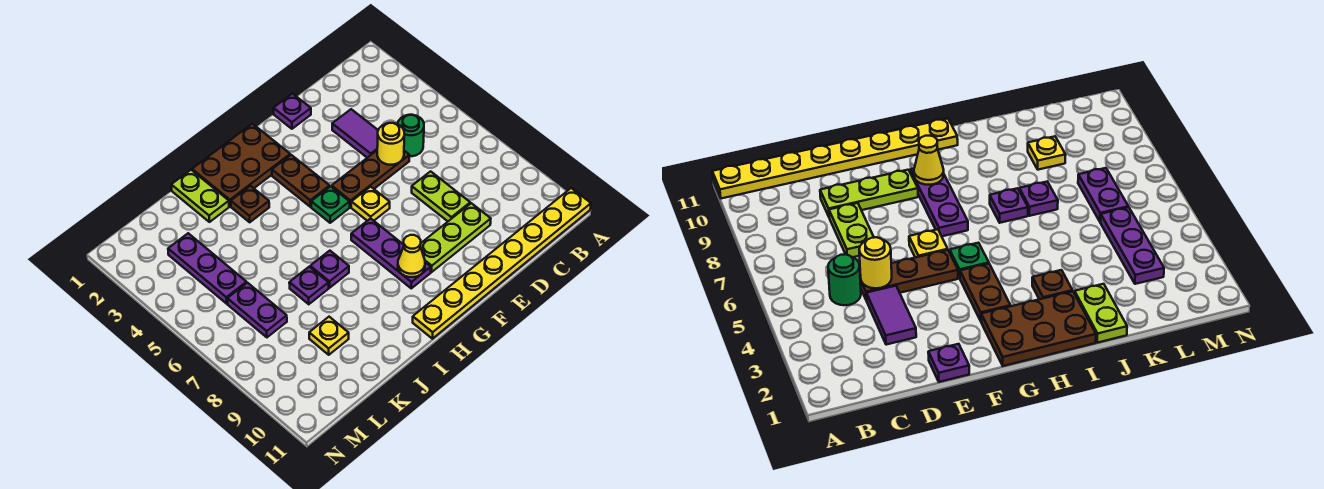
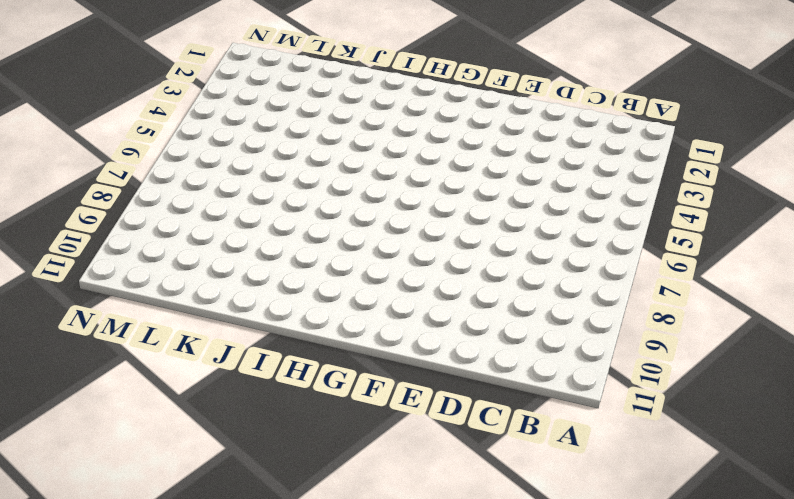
none -> yellow plate A11:H11 level 1
none -> green round brick C5 level 1
none -> purple tile D3:D4 level 1

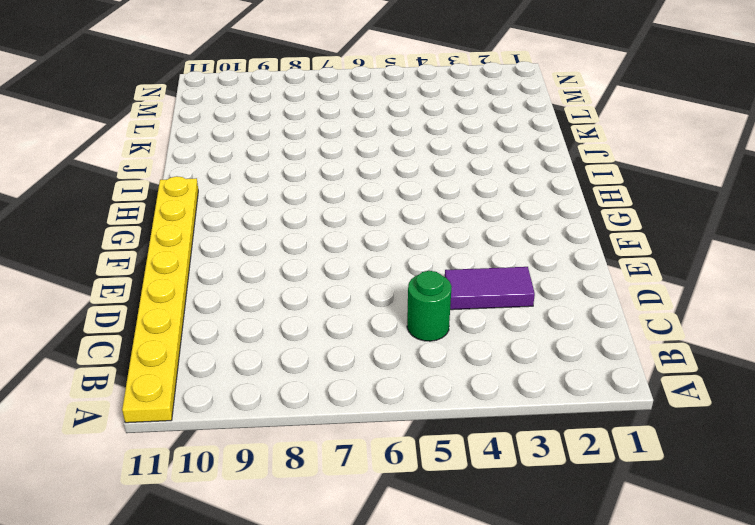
none -> brown plate D5:F5 level 1
none -> lime plate D7:D8 level 1
none -> lime plate D9:F9 level 1

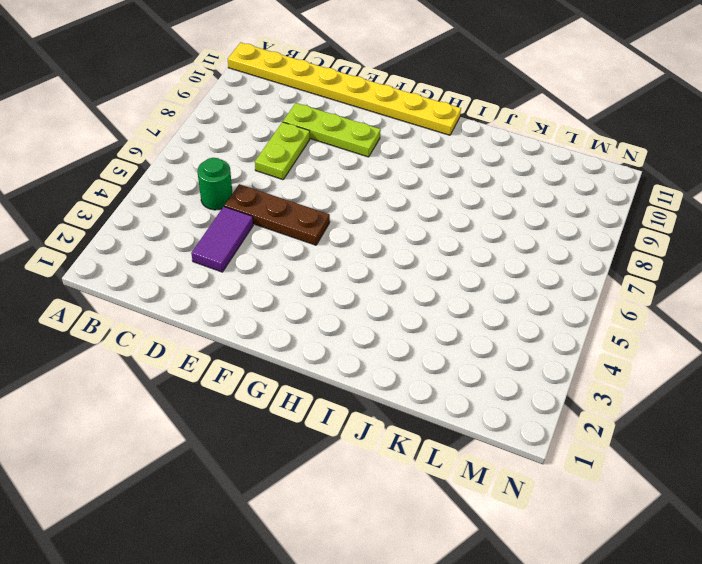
none -> purple plate E1 level 1
none -> yellow plate F6 level 1
none -> brown plate G1:I2 level 1

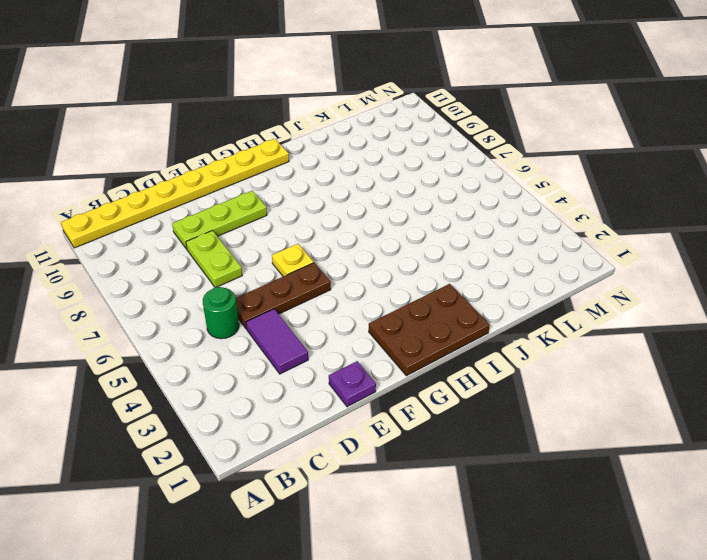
none -> brown plate G3:G4 level 1
none -> green plate G5 level 1
none -> purple plate G7:G9 level 1

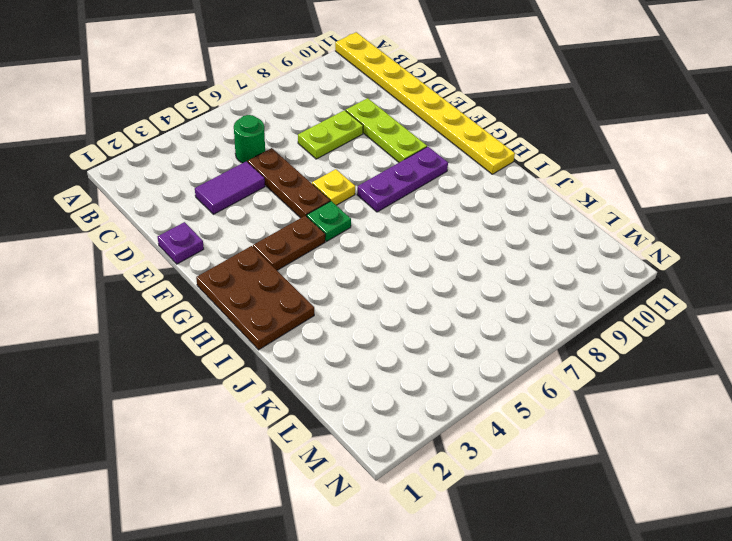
none -> brown plate I3 level 1
none -> purple plate I7 level 1
none -> lime plate J1:J2 level 1

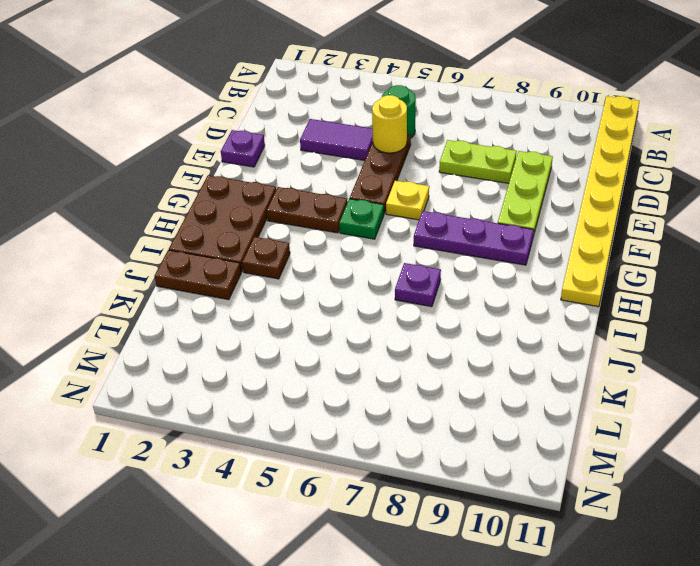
brown plate J1:J2 level 1 -> lime plate J1:J2 level 1
none -> purple plate J7 level 1
none -> yellow plate K9 level 1
none -> purple plate L3:L5 level 1

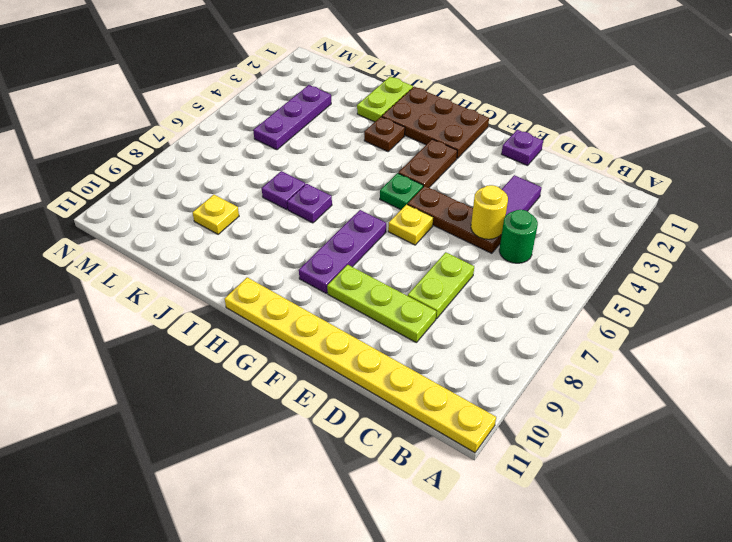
none -> purple plate L6:L7 level 1
none -> yellow cone G9 level 2

